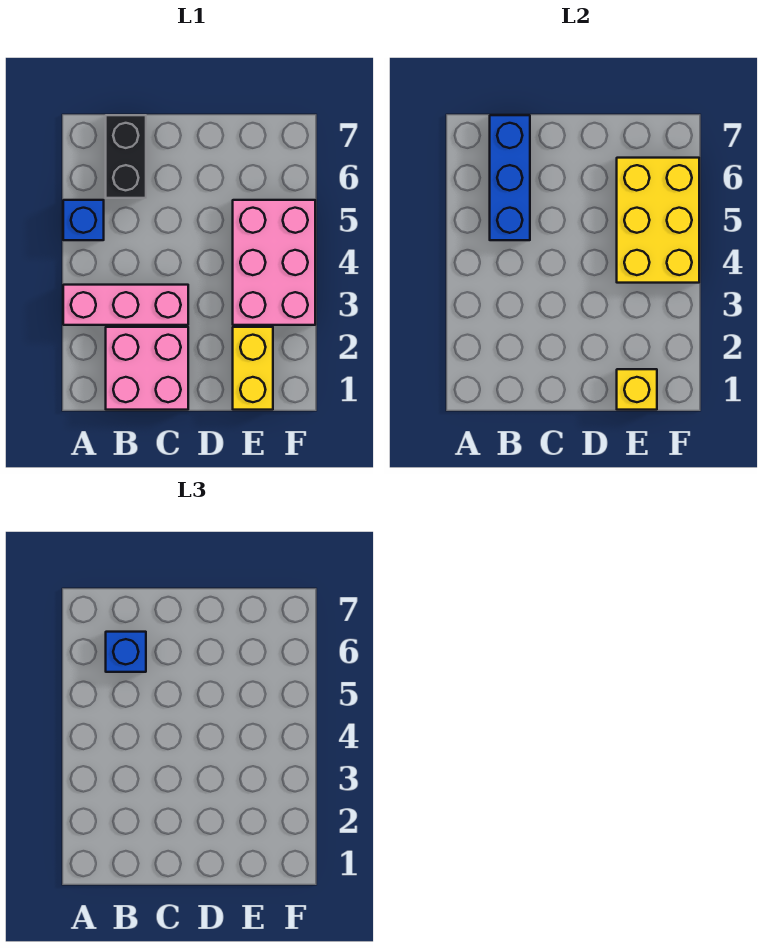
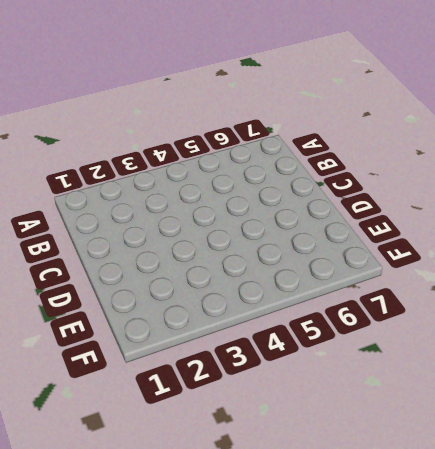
none -> pink brick A3:C3 level 1
none -> blue brick A5 level 1

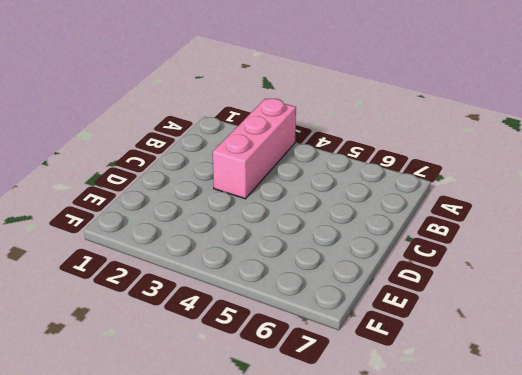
none -> blue brick A5 level 1
none -> pink brick B1:C2 level 1

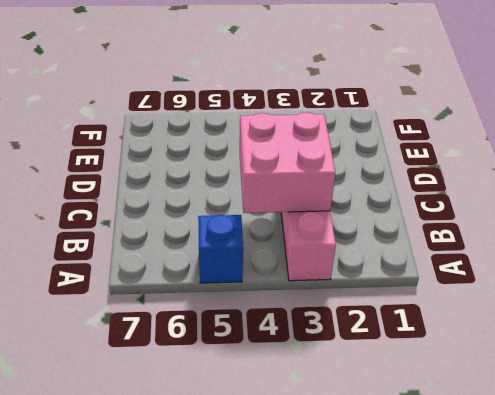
pink brick B3:C4 level 2 -> pink brick B1:C2 level 1
none -> black brick B6:B7 level 1
none -> yellow brick E1:E2 level 1

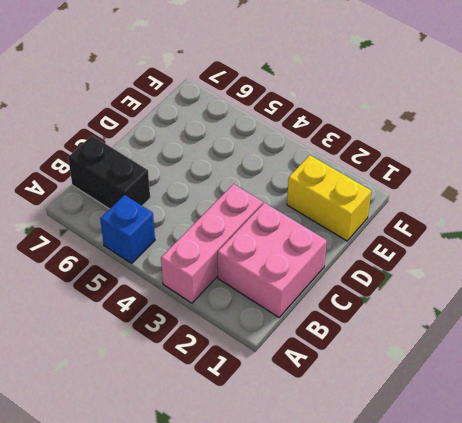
none -> pink brick E3:F5 level 1
none -> blue brick B5:B7 level 2

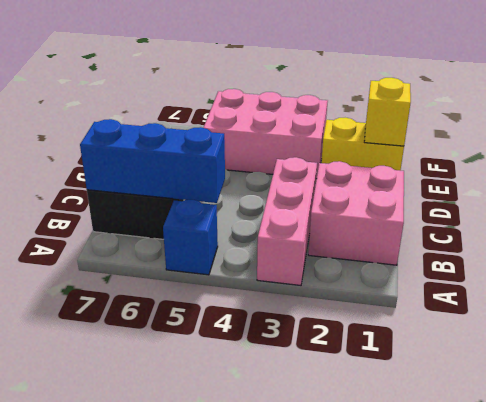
none -> yellow brick E4:F6 level 2
none -> blue brick B6 level 3

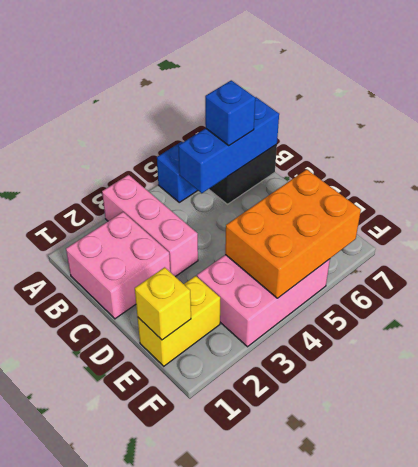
orange brick E4:F6 level 2 -> yellow brick E4:F6 level 2

